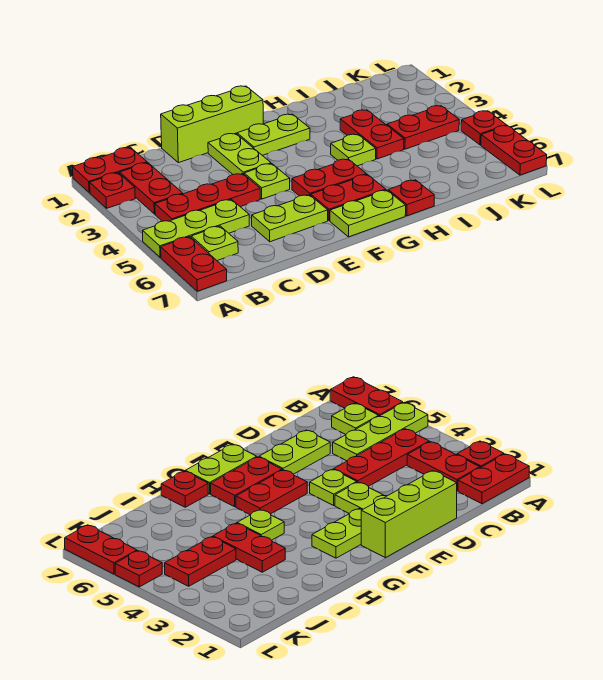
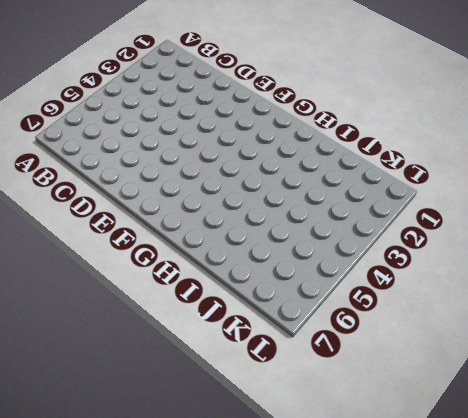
none -> red plate A1:B1 level 1
none -> red plate A2 level 1
none -> lime plate A5:C5 level 1

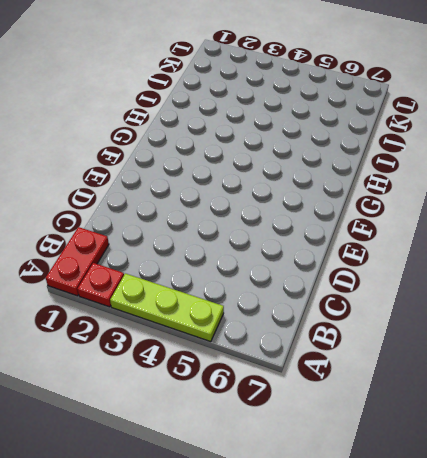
lime plate A3:A5 level 1 -> lime plate A5:C5 level 1
none -> red plate A6:A7 level 1
none -> red plate B2:B3 level 1
none -> red plate B4:D4 level 1

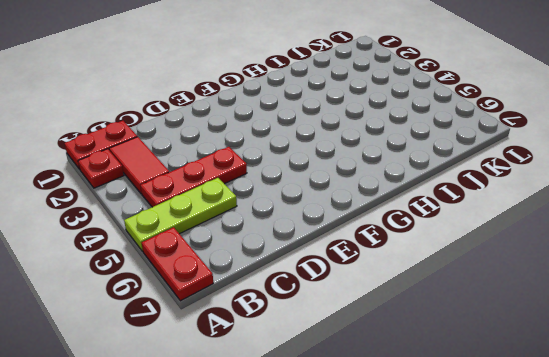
red tile B2:B3 level 1 -> red plate B2:B3 level 1
none -> lime plate B6 level 1
none -> lime brick D1:F1 level 1
none -> lime plate D6:E6 level 1

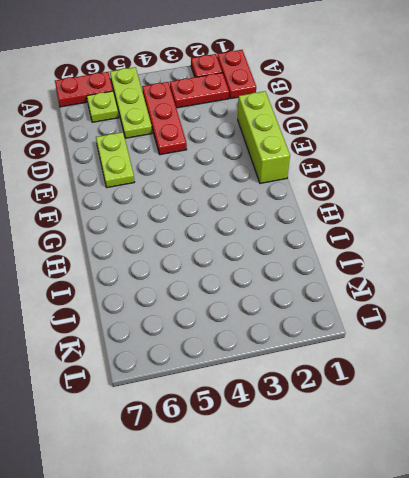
none -> lime plate E2:E3 level 1
none -> lime plate E4 level 1
none -> lime plate F2:G2 level 1

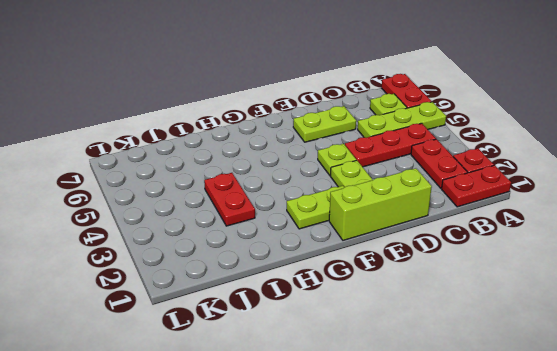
none -> red plate F5:G5 level 1
none -> red plate F6:G6 level 1
none -> lime plate F7:G7 level 1

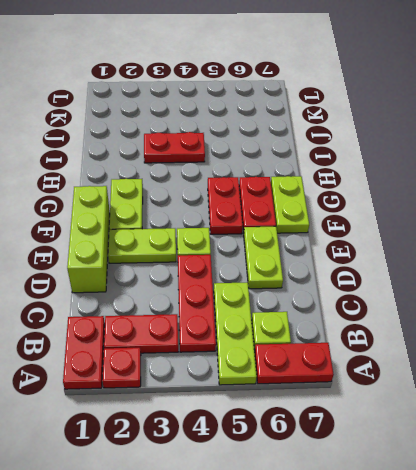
none -> lime plate H4 level 1
none -> red plate H7 level 1
none -> red plate J4:K4 level 1

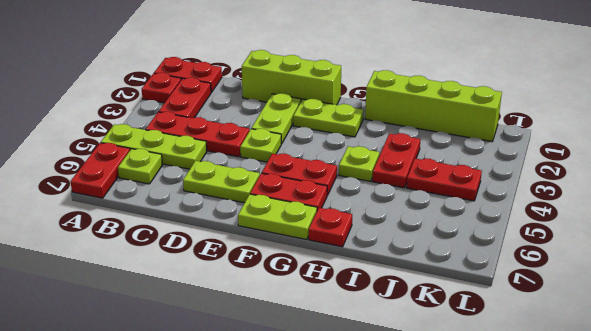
lime brick H1:K1 level 1 -> none
none -> red plate L5 level 1
none -> red plate L6:L7 level 1

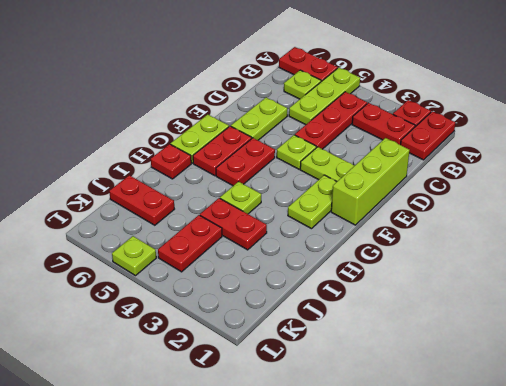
red plate J6:J7 level 1 -> red plate L6:L7 level 1
lime plate L5 level 1 -> red plate L5 level 1

